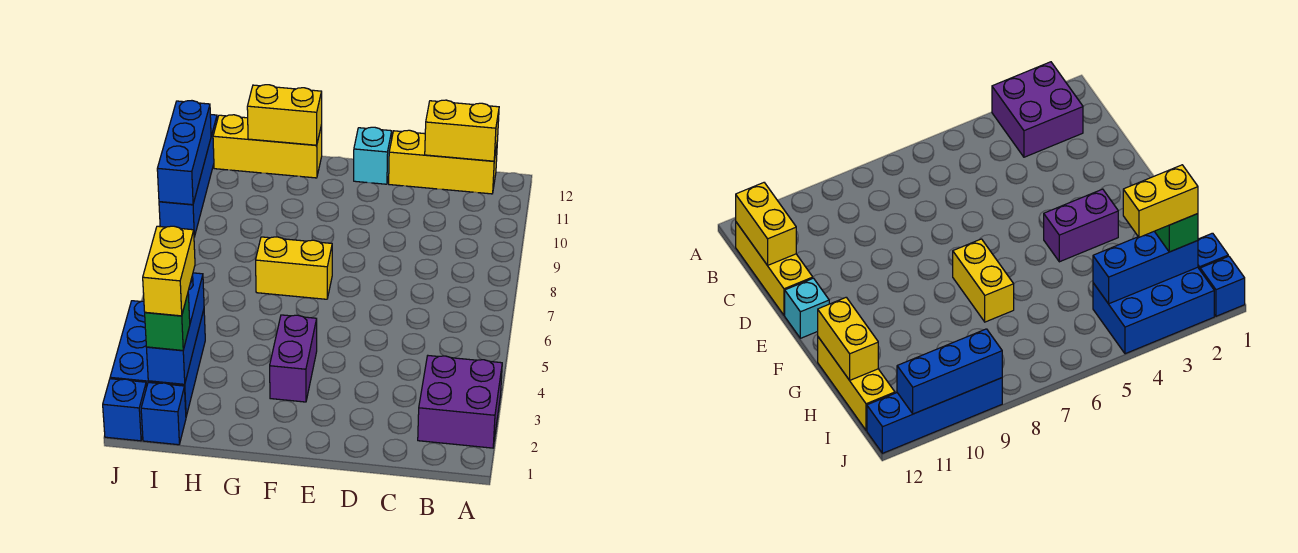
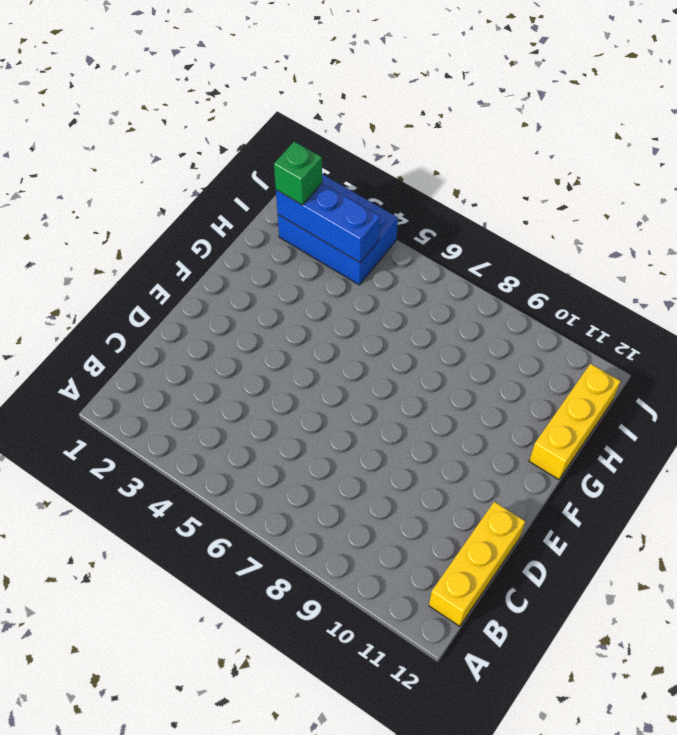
none -> purple brick A2:B3 level 1
none -> cyan brick E12 level 1
none -> purple brick F3:F4 level 1

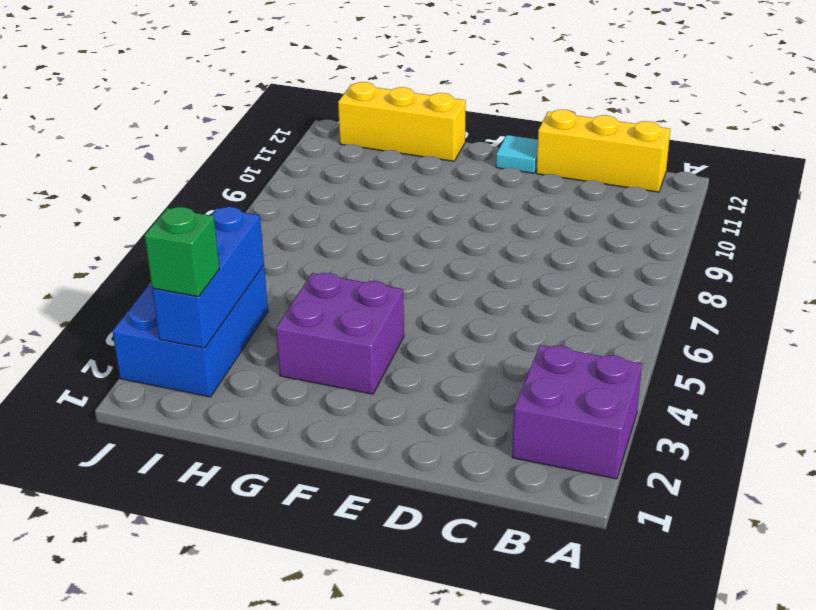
cyan tile E12 level 1 -> cyan brick E12 level 1
purple brick F3:G4 level 1 -> purple brick F3:F4 level 1
none -> yellow brick F7:G7 level 1
none -> blue brick I1 level 1
none -> blue brick J1 level 1

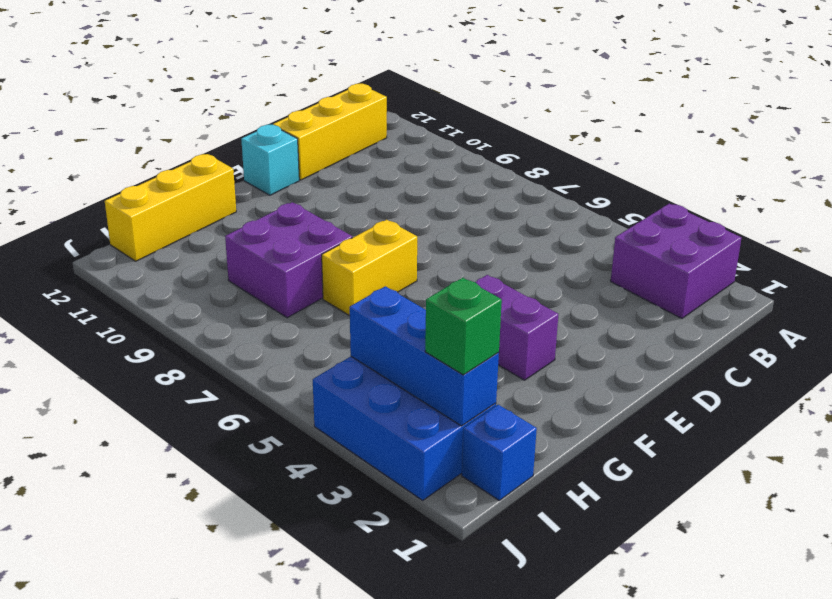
purple brick G8:H9 level 1 -> none
none -> blue brick J1 level 1
none -> blue brick J9:J12 level 1
none -> yellow brick B12:C12 level 2

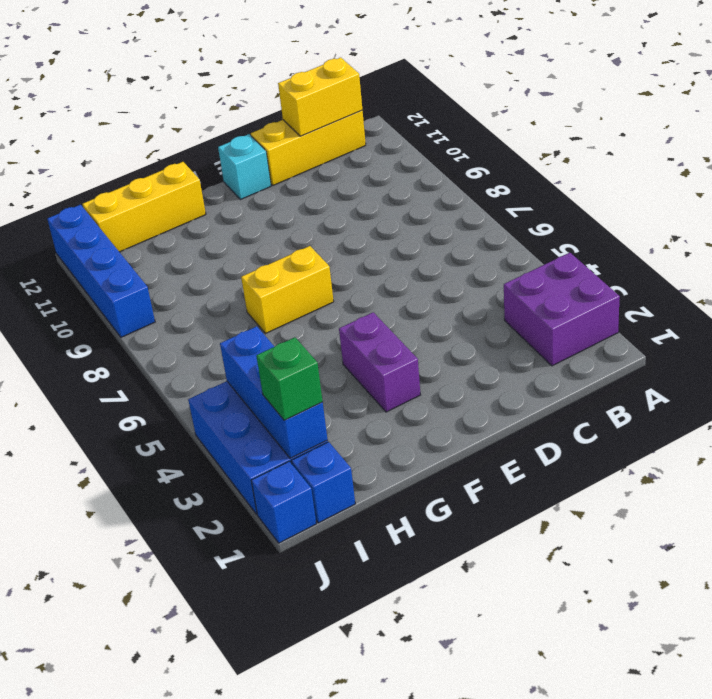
none -> yellow brick G12:H12 level 2
none -> blue brick J9:J11 level 2
none -> yellow brick I2:I3 level 4

